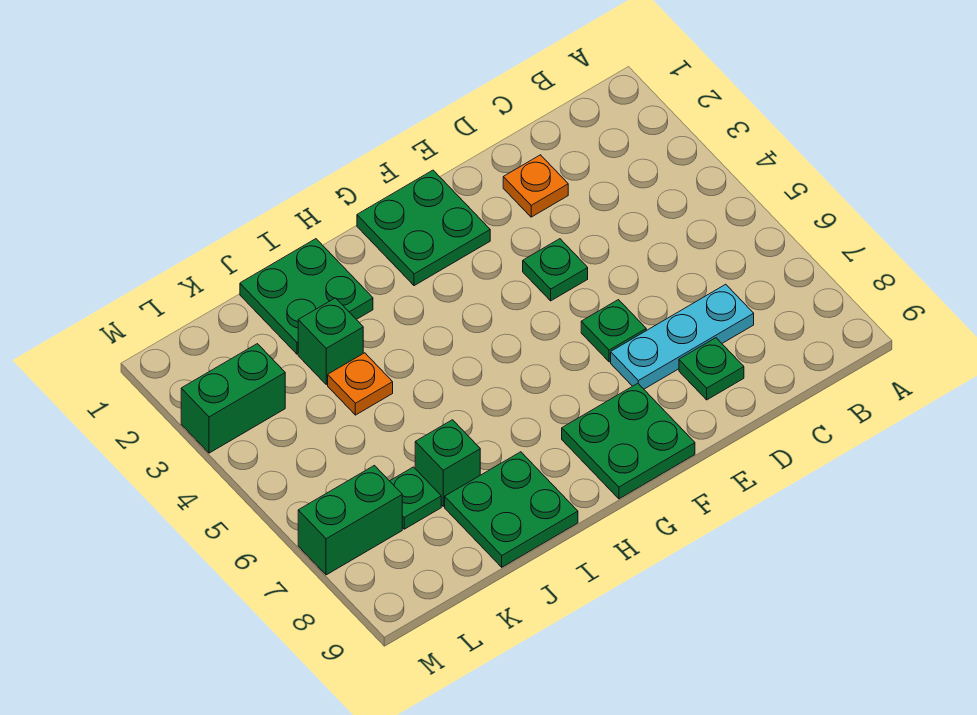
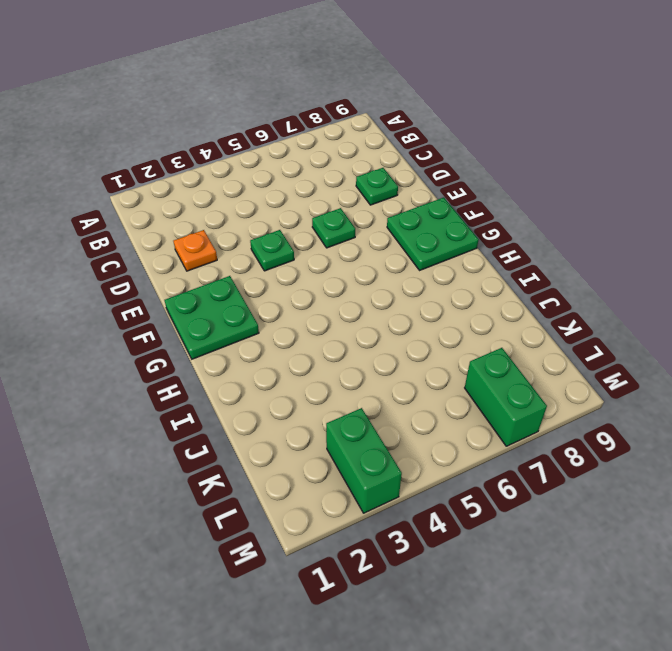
none -> cyan plate C7:E7 level 1
none -> green plate I1:J2 level 1
none -> green plate I8:J9 level 1

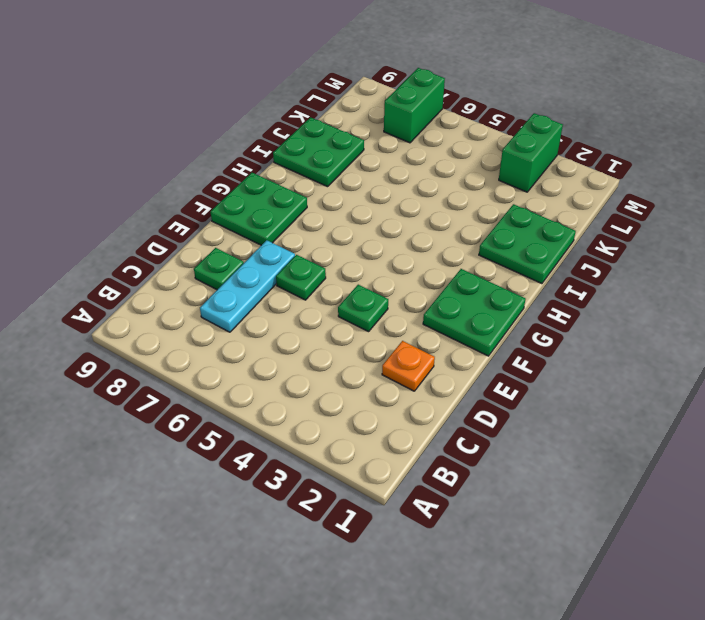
none -> green brick J3 level 1
none -> orange plate J4 level 1
none -> green brick J7 level 1

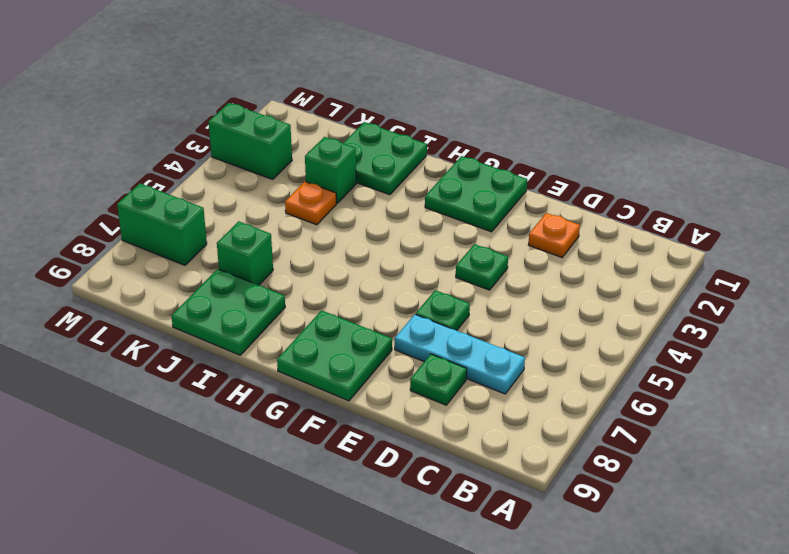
none -> green plate K7 level 1

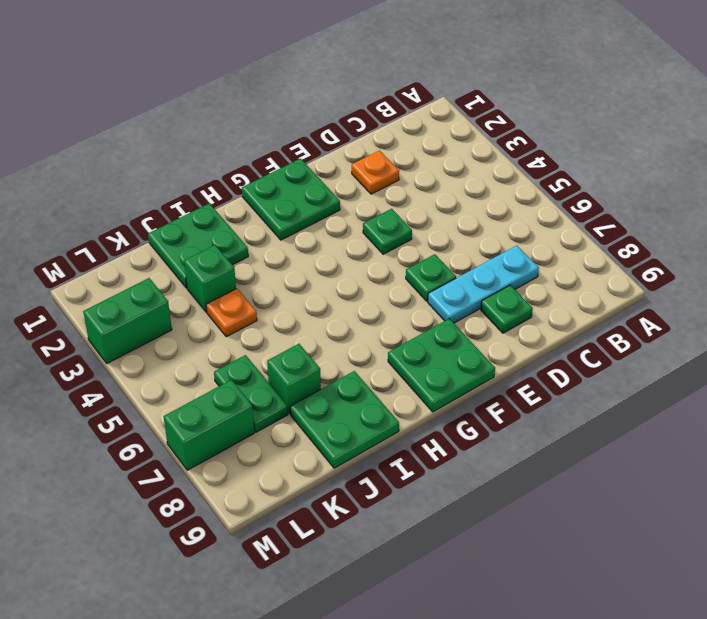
green plate K6:K7 level 1 -> green plate K7 level 1

